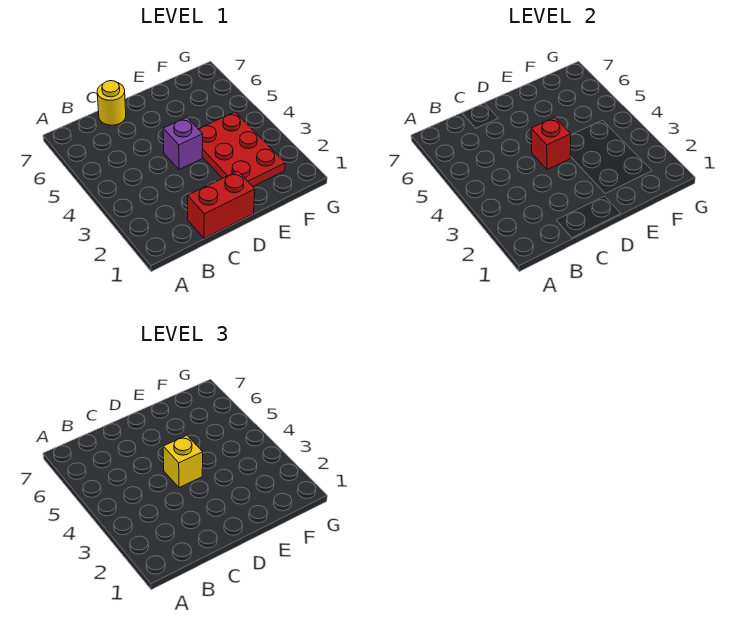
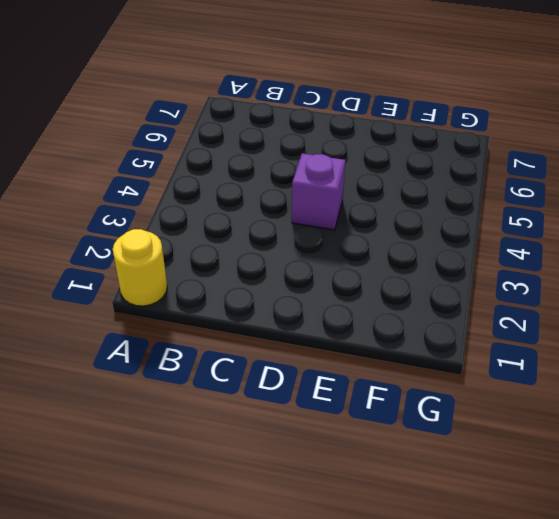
yellow round brick A1 level 1 -> yellow round brick C7 level 1
none -> red brick C1:D1 level 1
none -> red plate E2:F4 level 1

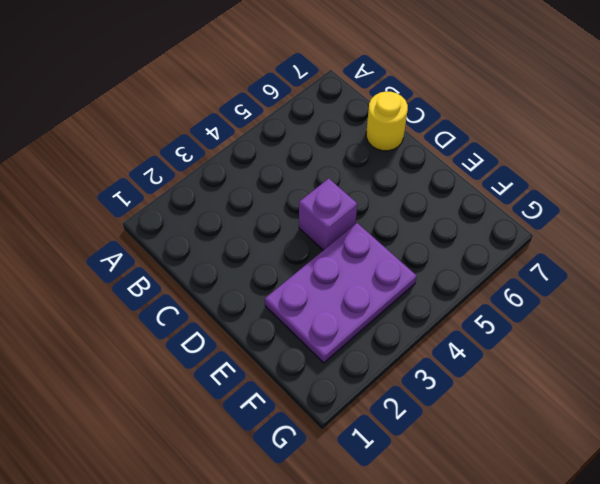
purple plate E2:F4 level 1 -> red plate E2:F4 level 1
none -> red brick C1:D1 level 1
none -> red brick D4 level 2

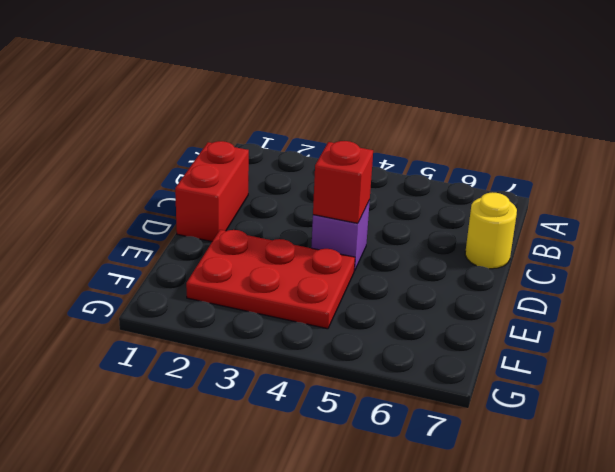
none -> yellow brick D4 level 3

